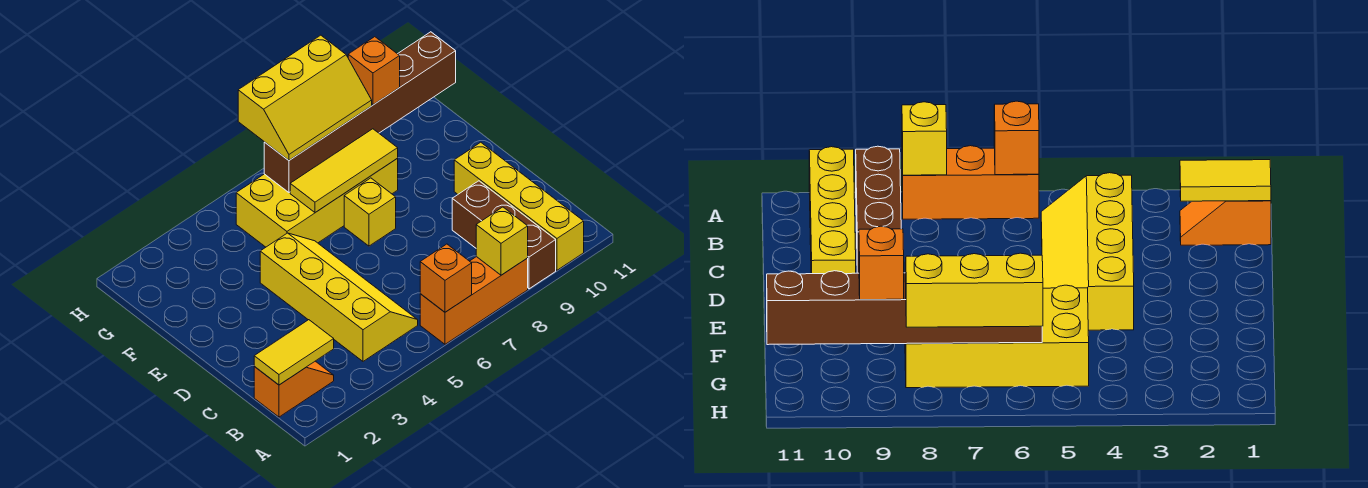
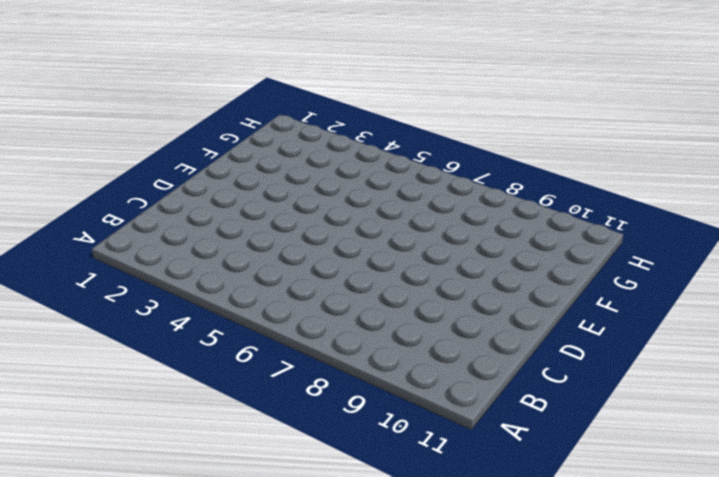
none -> orange brick A6:A8 level 1
none -> brown brick A9:C9 level 1
none -> yellow brick A10:D10 level 1

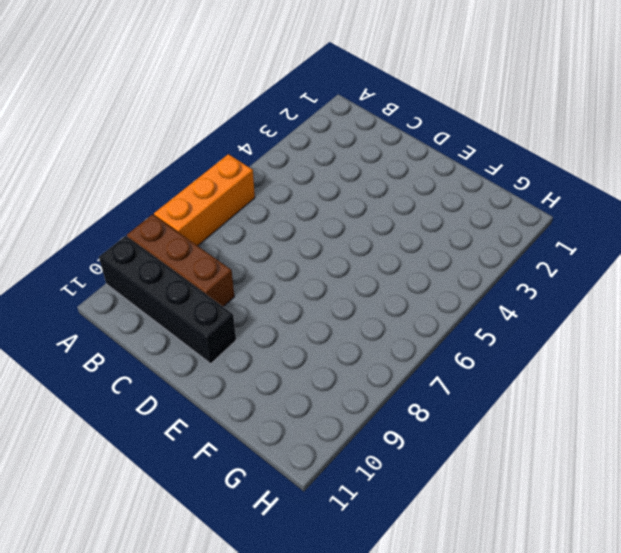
black brick A10:D10 level 1 -> yellow brick A10:D10 level 1
none -> orange slope B1:B2 level 1 top 1
none -> yellow slope B4:E5 level 1 top 4
none -> yellow brick E7 level 1

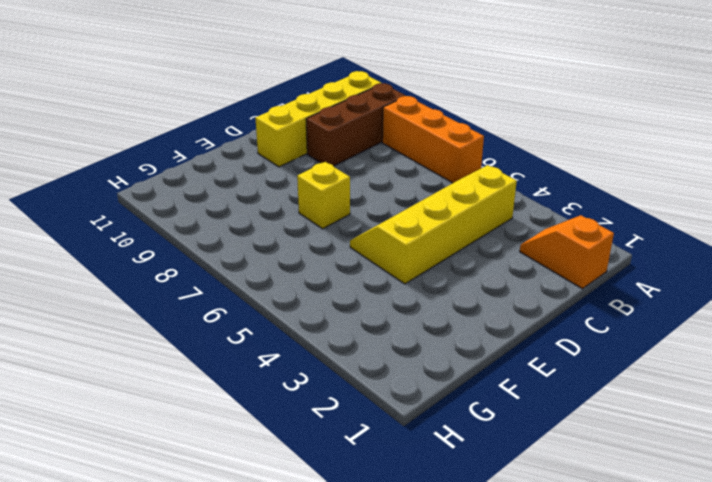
none -> yellow brick F5:G8 level 1
none -> orange brick A6 level 2
none -> yellow brick A8 level 2

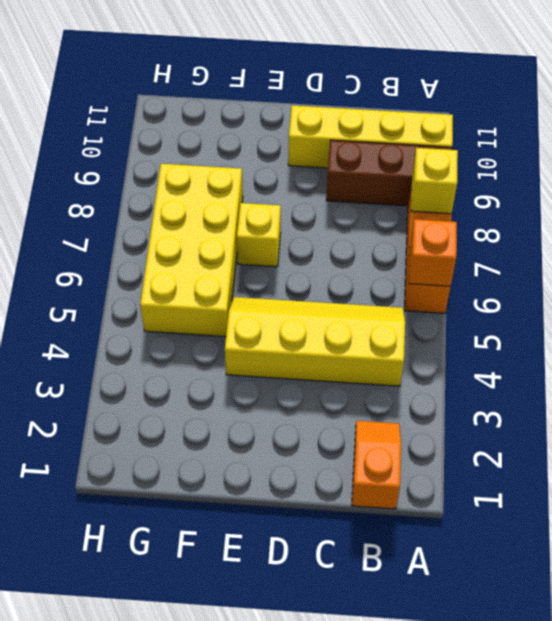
none -> yellow tile B1:B2 level 2
none -> yellow tile F6:F8 level 2
none -> brown brick G6:G11 level 2

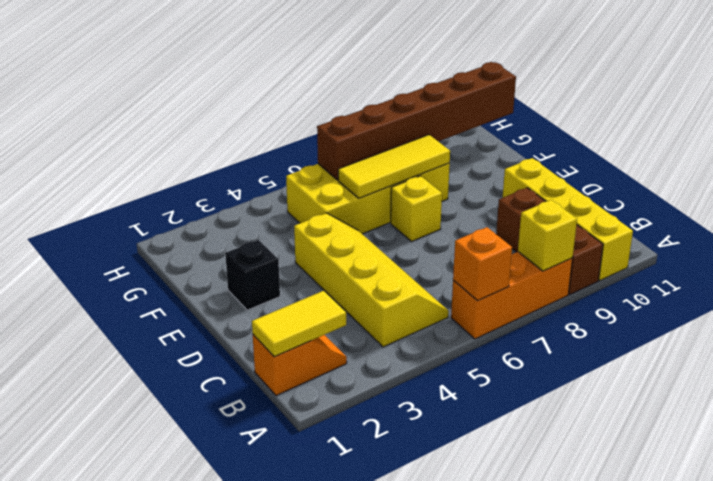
black brick E2 level 1 -> none
none -> yellow slope G6:H8 level 3 top H
none -> orange brick G9 level 3

